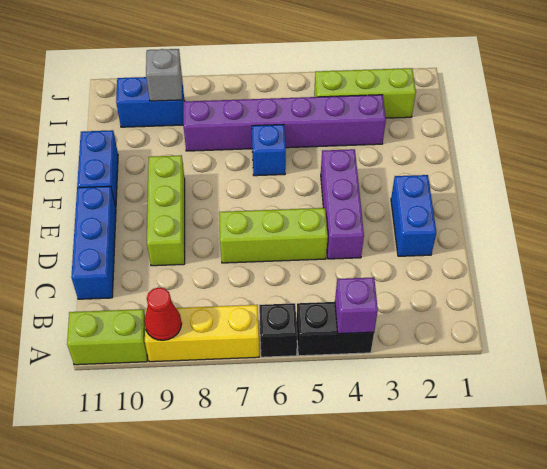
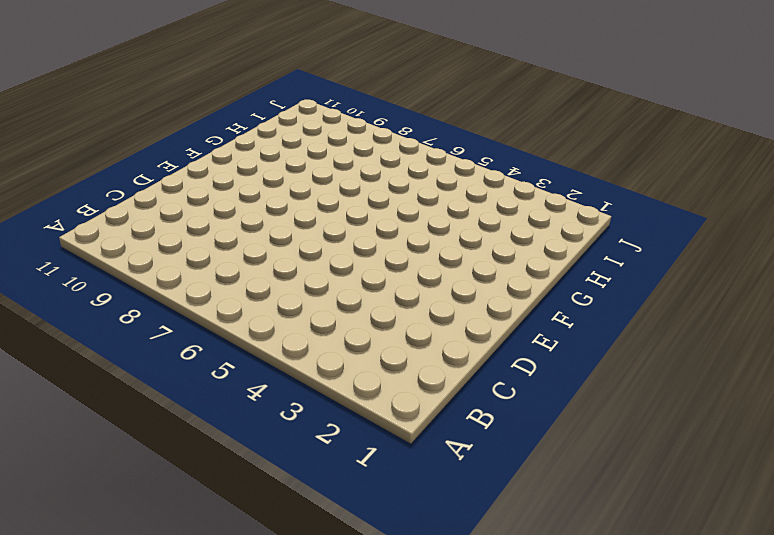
none -> black brick A4:A5 level 1
none -> black brick A6 level 1
none -> yellow brick A7:A9 level 1

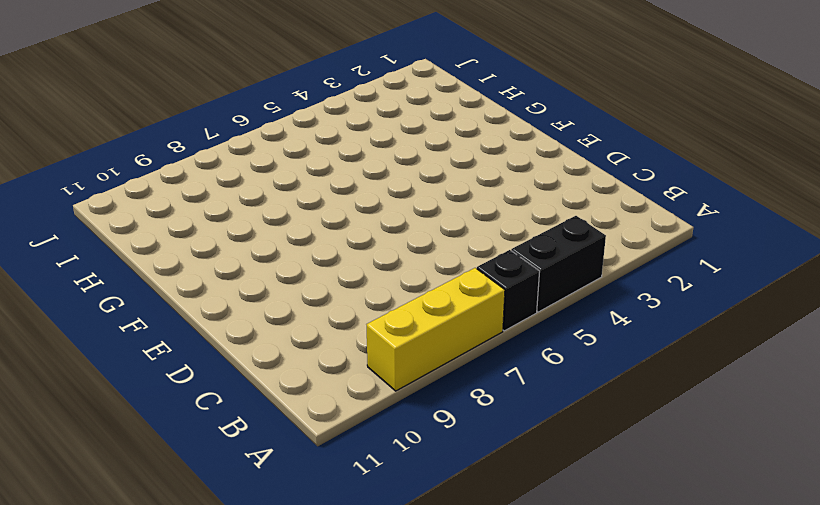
none -> lime brick A10:A11 level 1
none -> blue brick C11:E11 level 1
none -> blue brick D2:E2 level 1

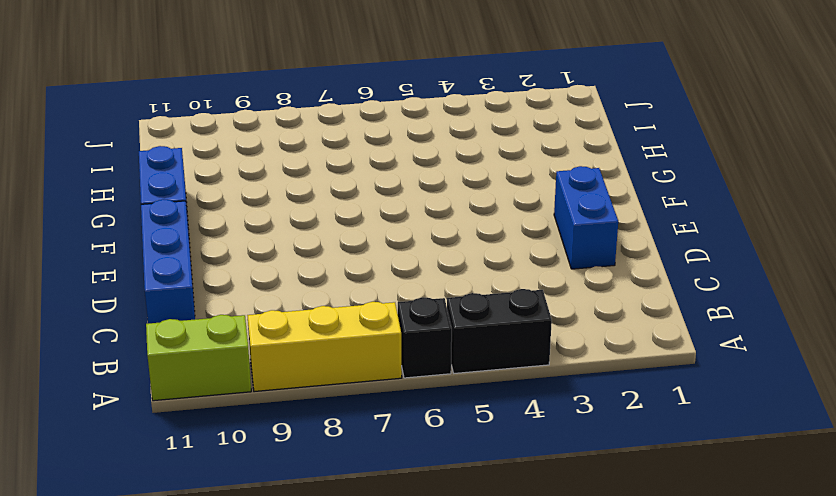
none -> purple brick D4:F4 level 1
none -> lime brick D5:D7 level 1
none -> lime brick D9:F9 level 1

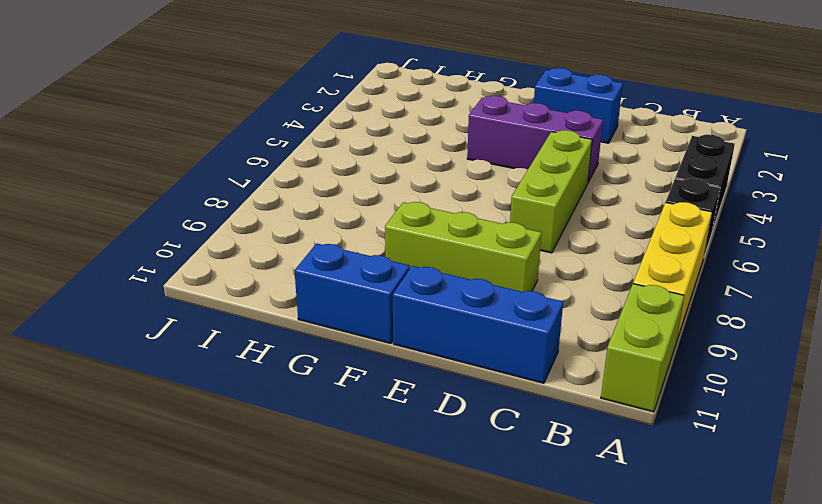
none -> blue brick G6 level 1
none -> purple brick H3:H8 level 1
none -> lime brick I2:I4 level 1

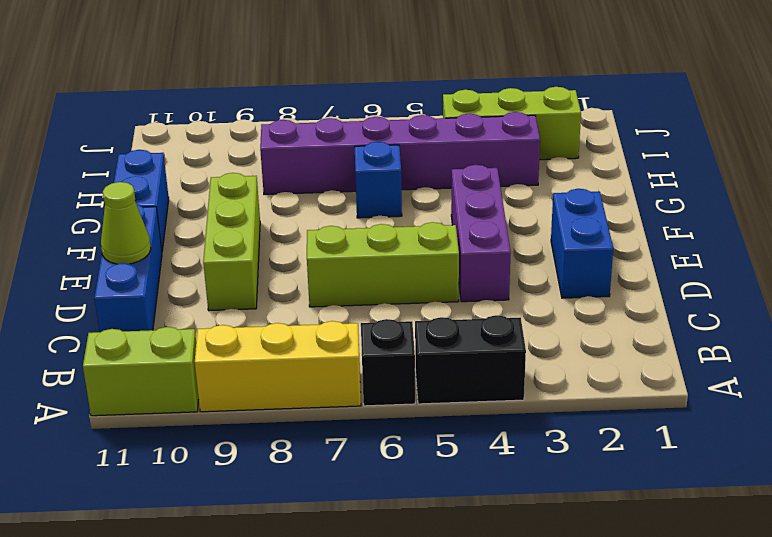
lime cone D11 level 2 -> none
none -> blue brick I9:I10 level 1
none -> purple brick A4 level 2
none -> red cone A9 level 2

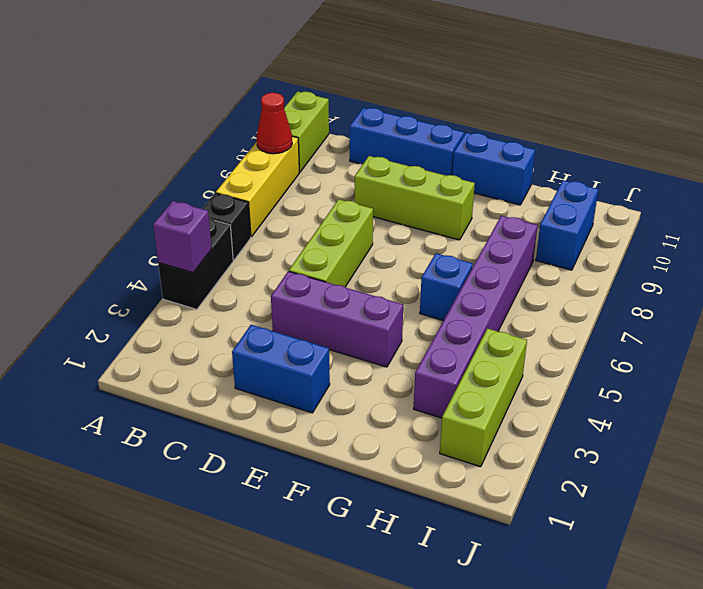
none -> grey brick I9 level 2

